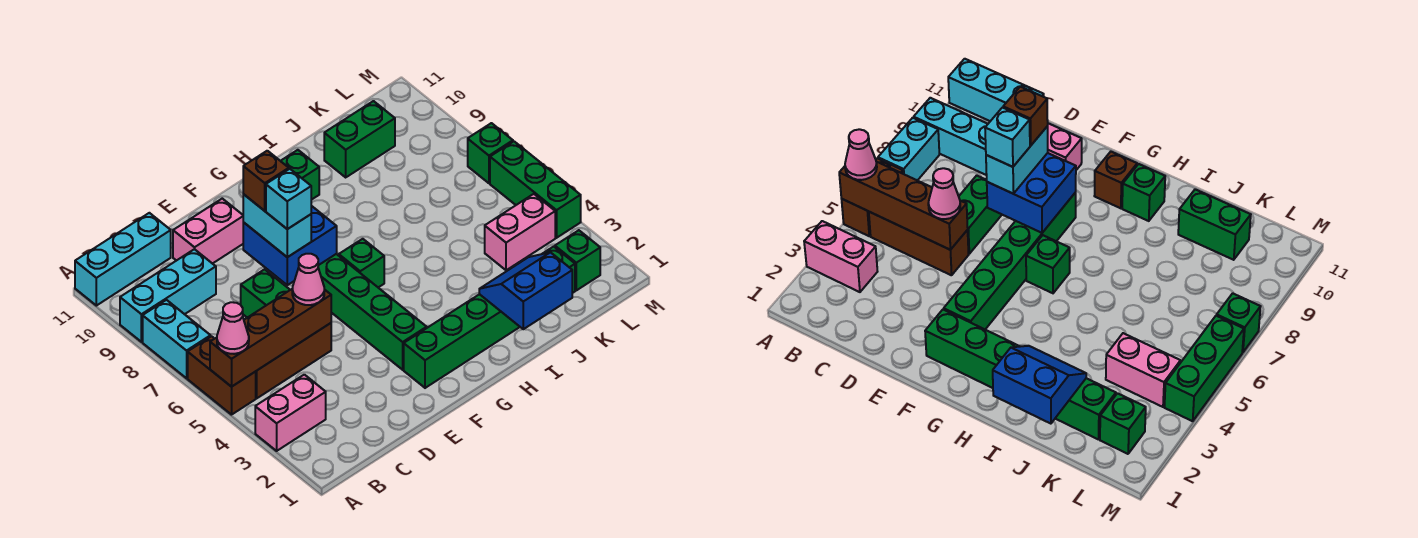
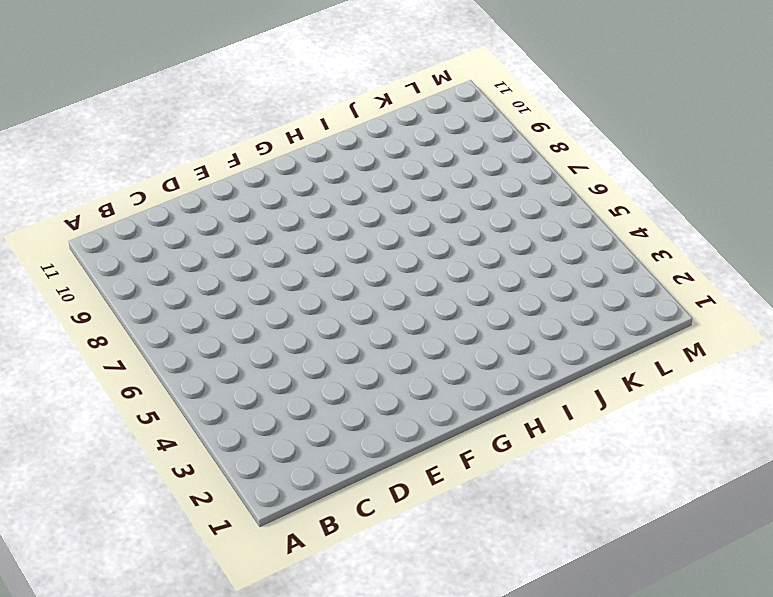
none -> pink brick A3:B3 level 1
none -> brown brick A5:A6 level 1
none -> cyan brick A7:A8 level 1

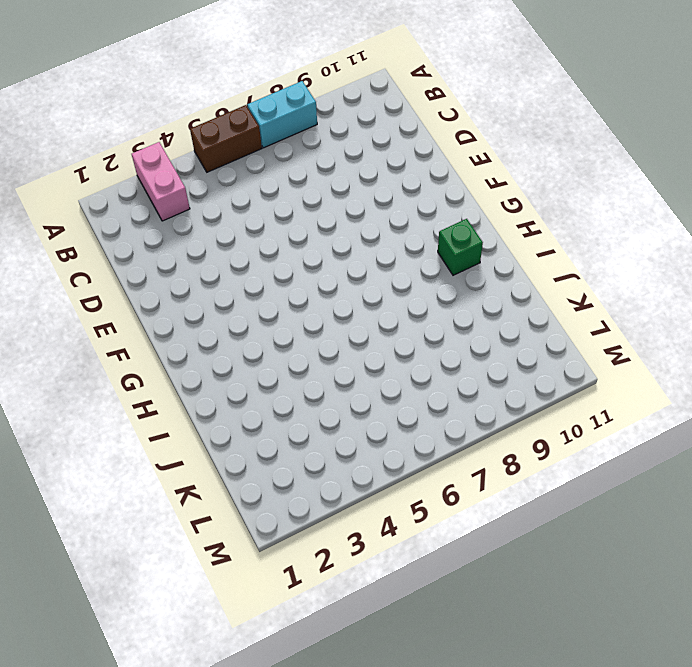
none -> cyan brick A9:C9 level 1
none -> cyan brick A11:C11 level 1
none -> brown brick B5:D5 level 1

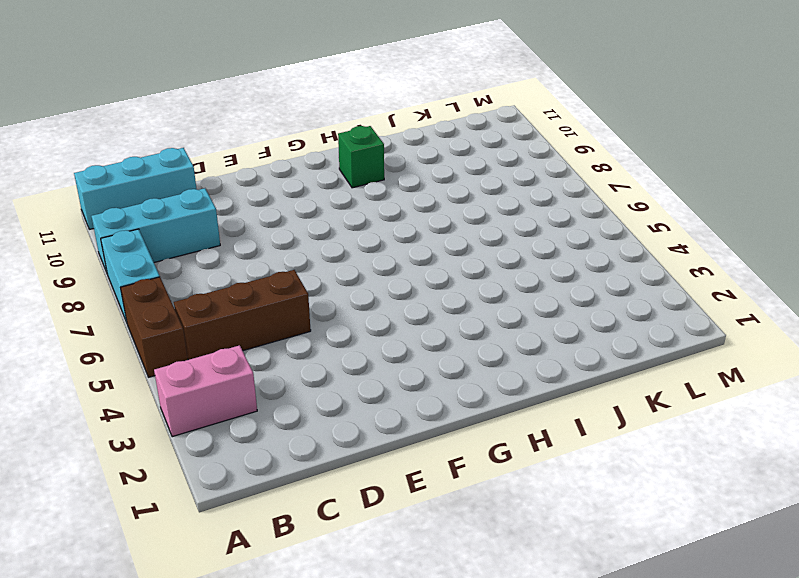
none -> green brick D6:D7 level 1
none -> pink brick D10:E10 level 1
none -> green brick F2:K2 level 1

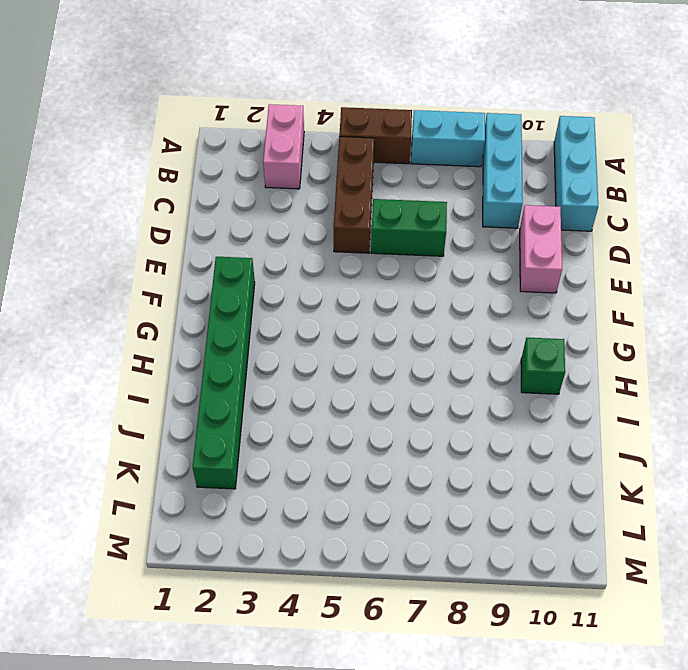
none -> green brick F3:F8 level 1
none -> green brick G6 level 1
none -> brown brick G10 level 1

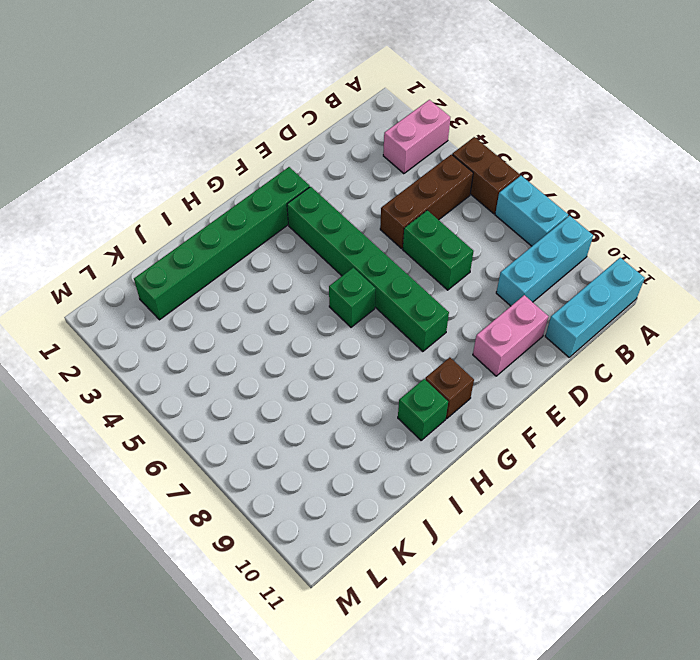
none -> green brick J10:K10 level 1
none -> pink brick K4:L4 level 1
none -> green brick L2 level 1

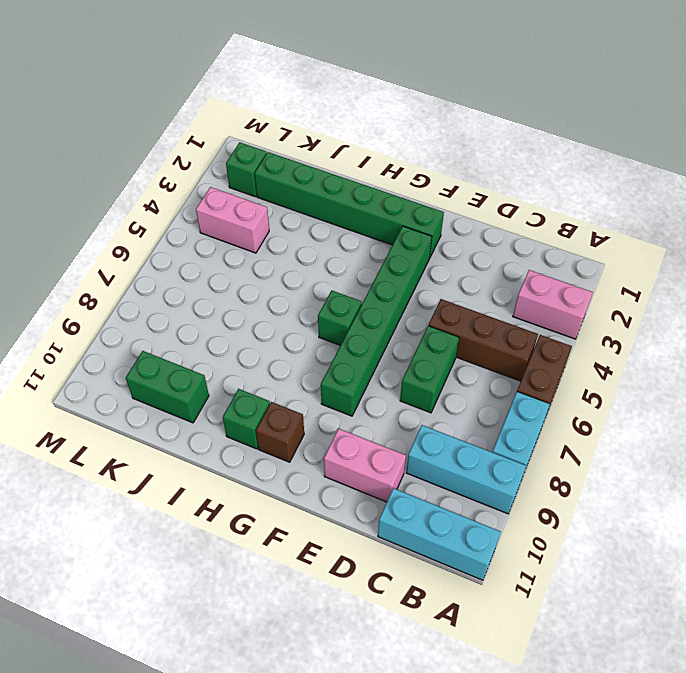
none -> green brick M4:M6 level 1
none -> green brick M7 level 1
none -> brown brick A5:D5 level 2

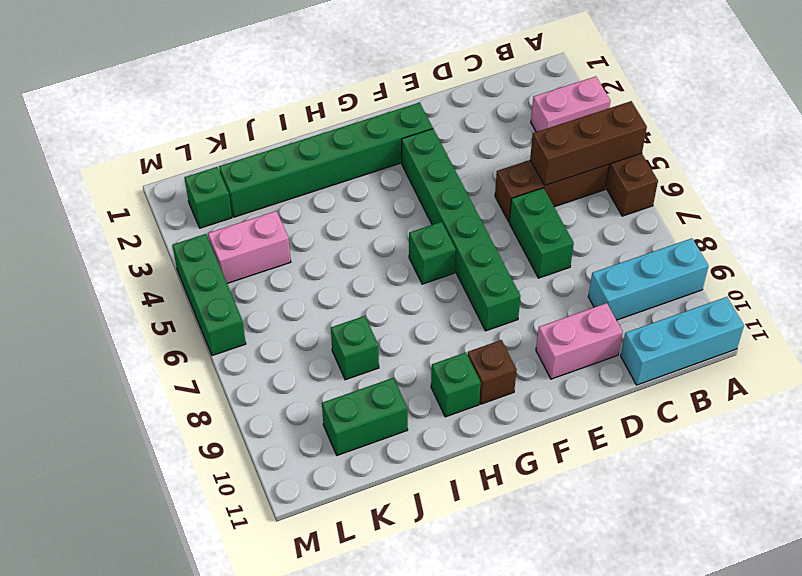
brown brick A5:C5 level 2 -> brown brick A5:D5 level 2
green brick J8 level 1 -> green brick M7 level 1
none -> cyan brick A7:A8 level 1
none -> blue brick E7:F8 level 2
none -> blue slope I1:J2 level 2 top 1

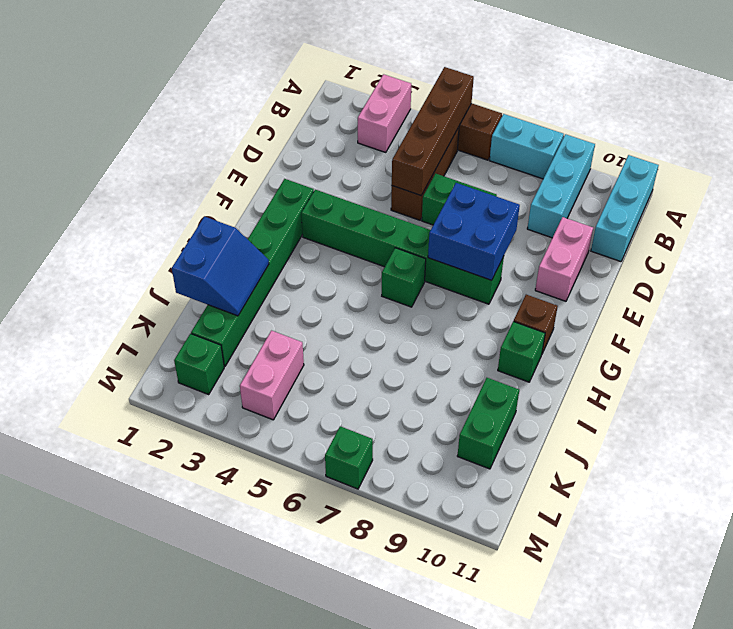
none -> green brick M4:M6 level 1
none -> pink cone A5 level 3
none -> pink cone D5 level 3

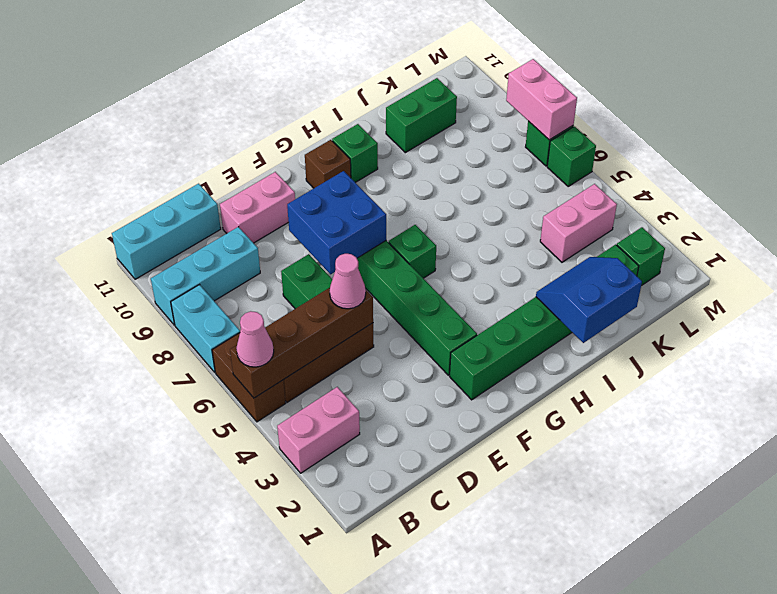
green brick M6 level 1 -> green brick M4:M6 level 1
pink brick M7:M8 level 2 -> none
none -> cyan brick E7:E8 level 3
none -> cyan brick E7 level 4
none -> brown brick E8 level 4

